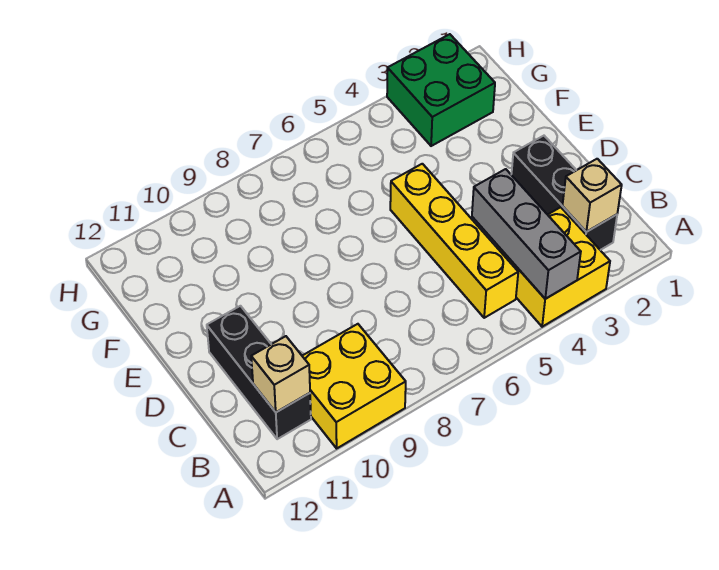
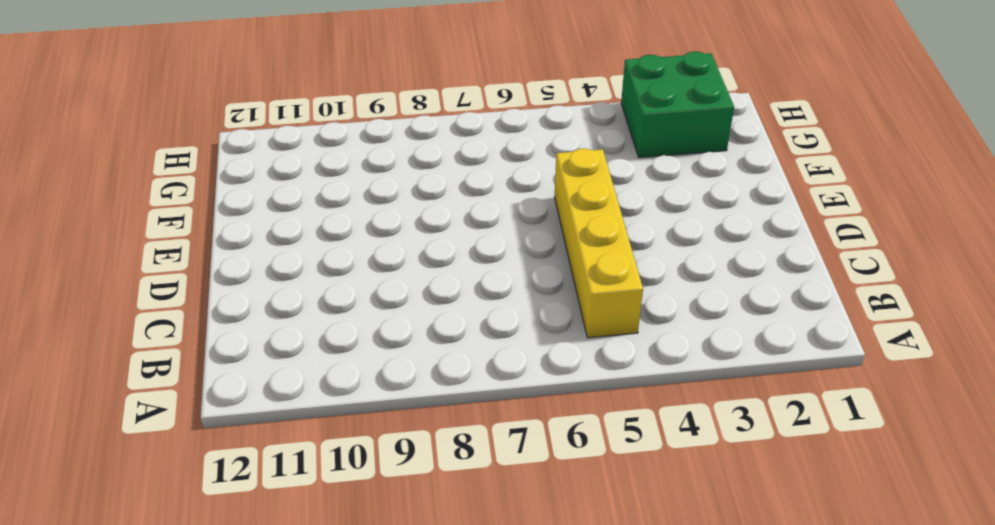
none -> yellow brick A3:B4 level 1
none -> yellow brick A9:B10 level 1

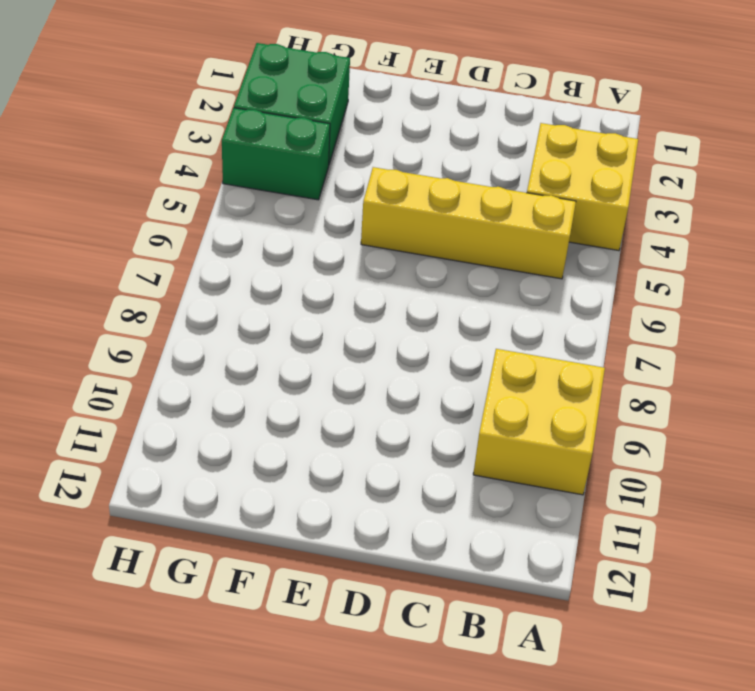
green brick G4:H4 level 1 -> none
none -> black brick B2:D2 level 1
none -> black brick B11:D11 level 1

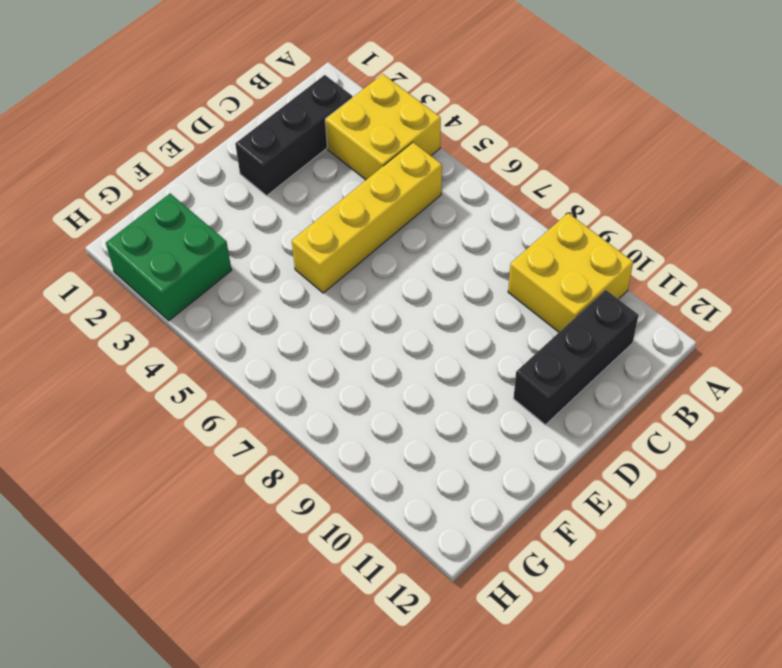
none -> grey brick A4:C4 level 2
none -> tan brick B2 level 2

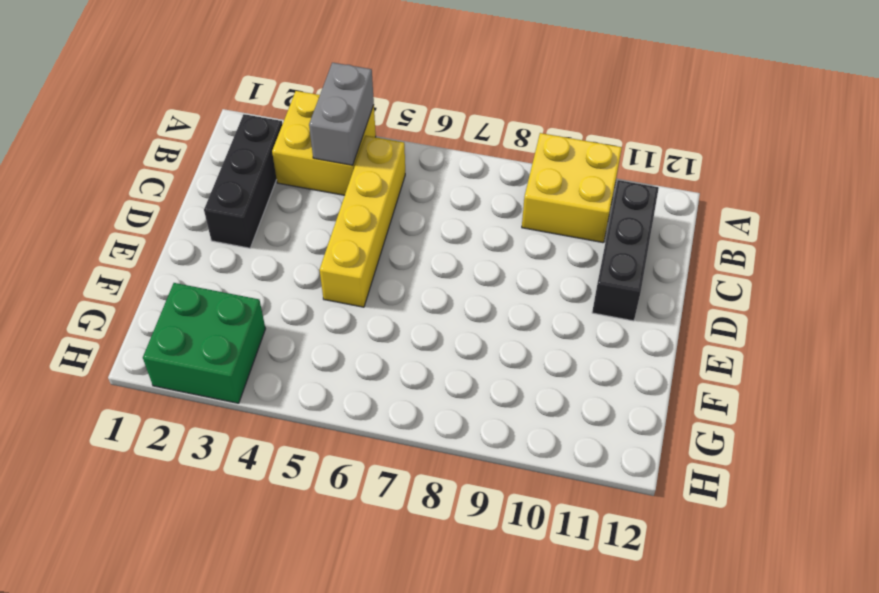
grey brick A4:B4 level 2 -> grey brick A4:C4 level 2
none -> tan brick B2 level 2
none -> tan brick B11 level 2

